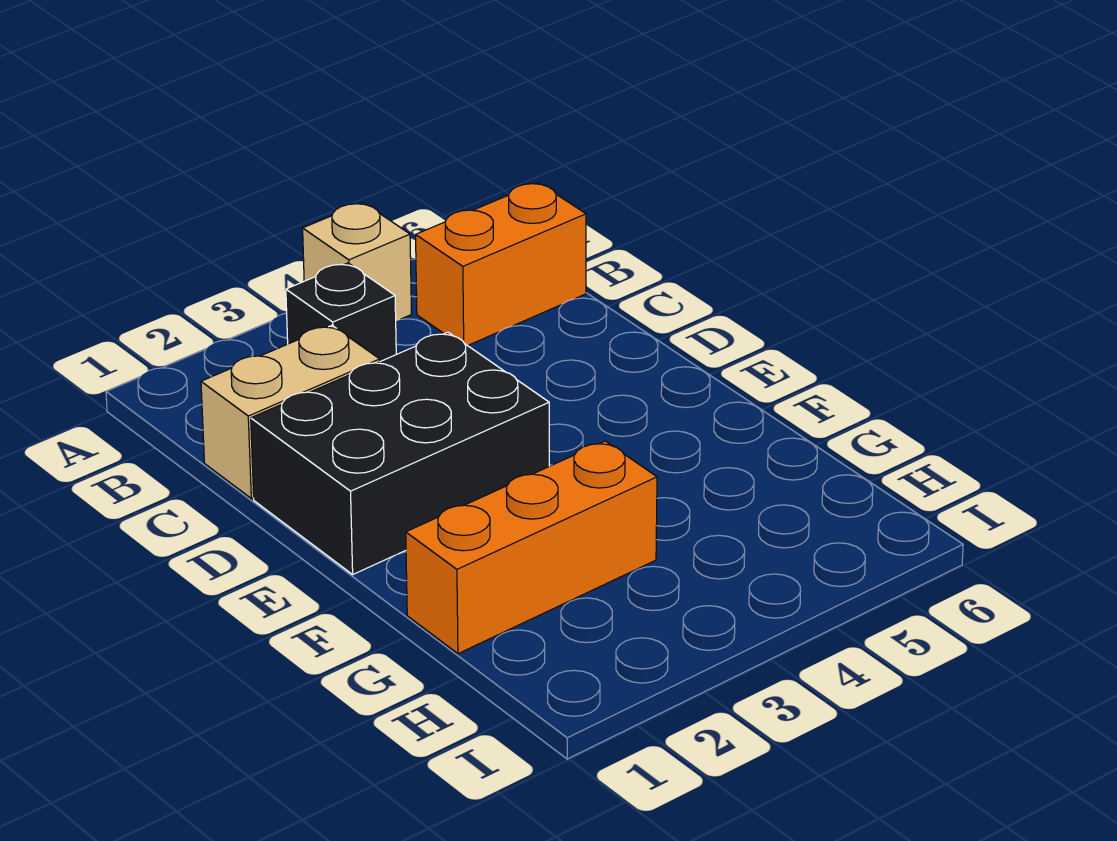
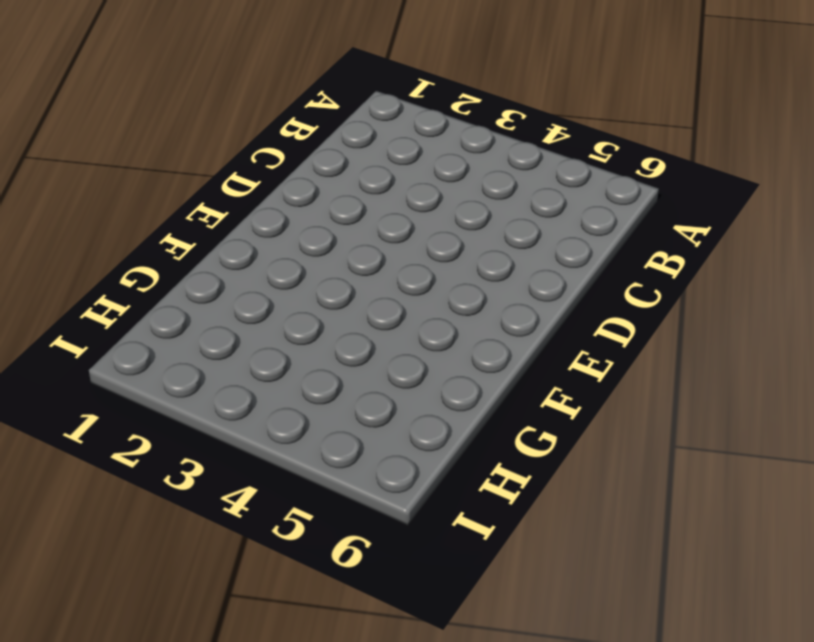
none -> tan brick A4 level 1
none -> black brick B3 level 1

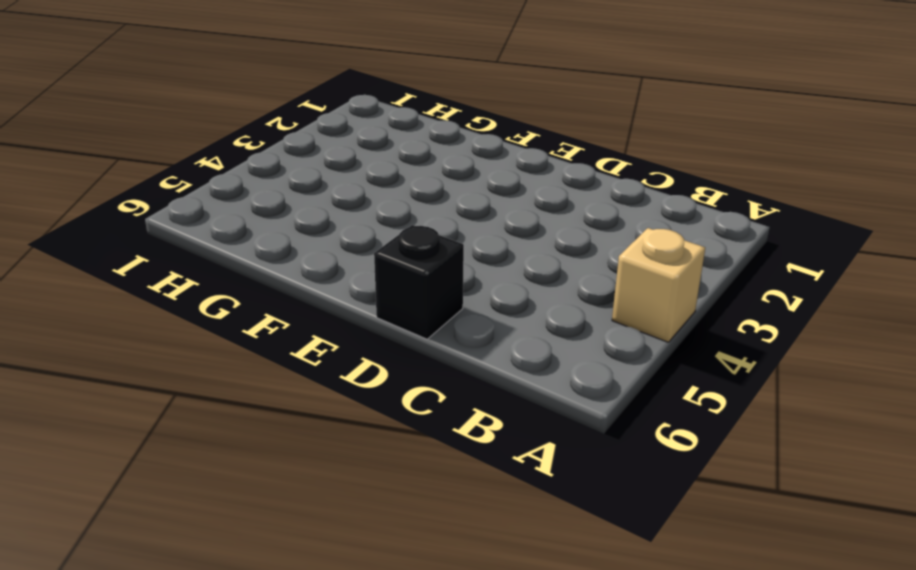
black brick D6 level 1 -> black brick B3 level 1
none -> orange brick B5:B6 level 1
none -> tan brick C1:C2 level 1

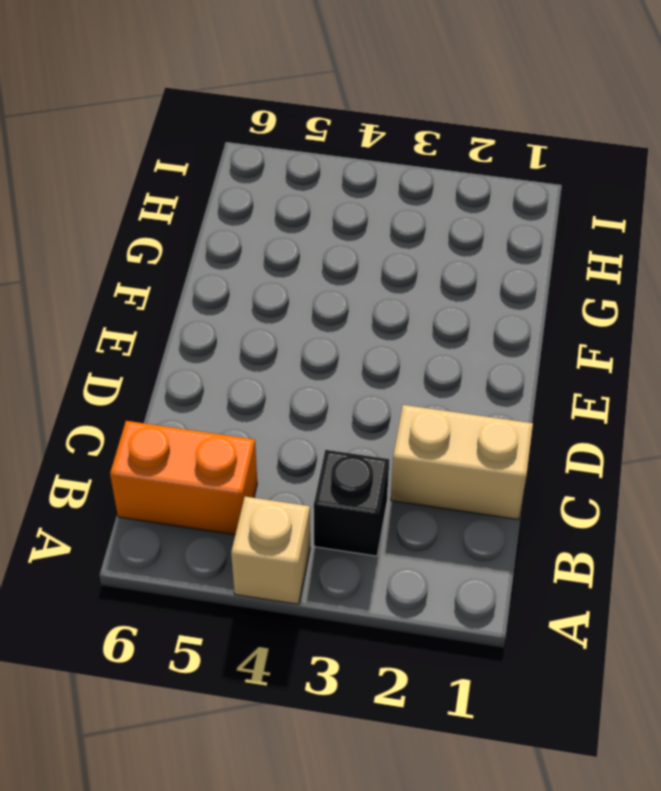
none -> black brick D1:E3 level 1
none -> orange brick G1:G3 level 1

